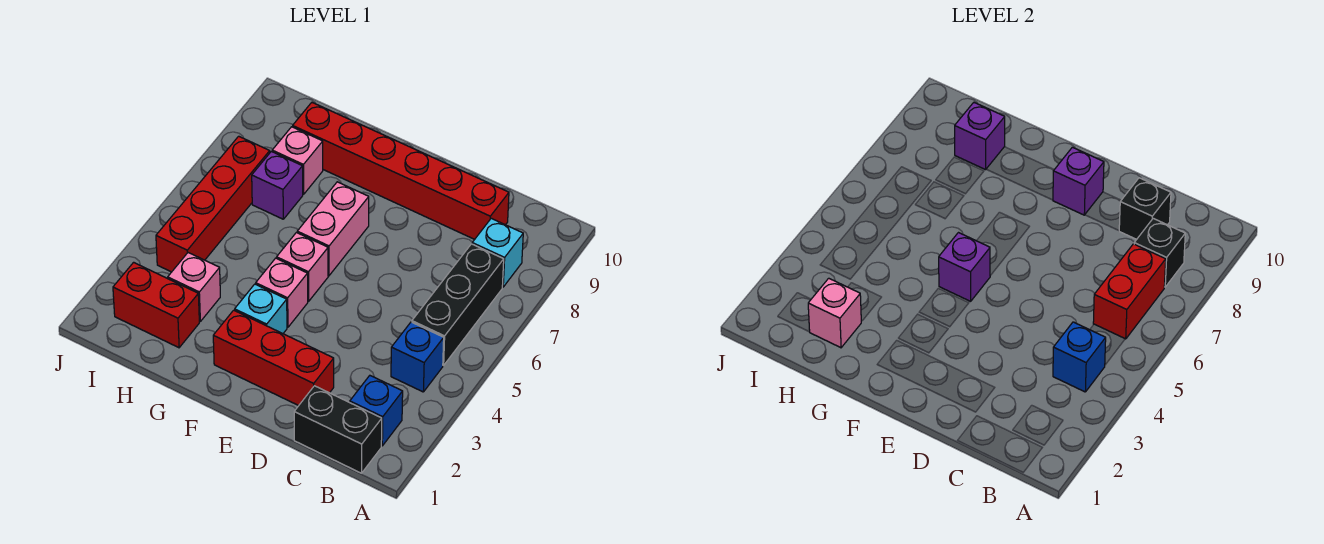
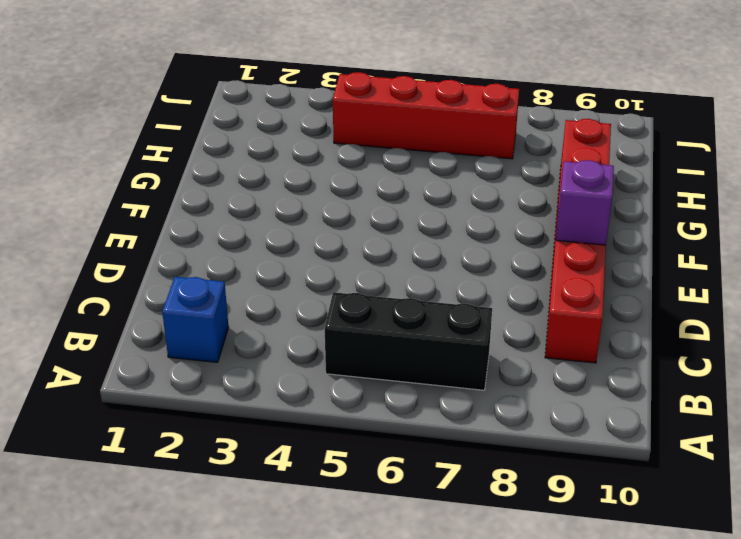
none -> black brick B1:C1 level 1
none -> blue brick B4 level 1
none -> cyan brick B8 level 1

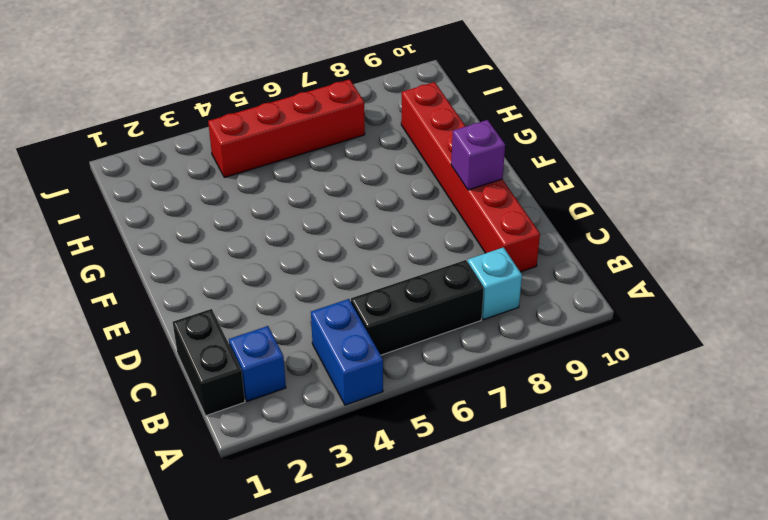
blue brick A4:B4 level 1 -> blue brick B4 level 1
none -> red brick D2:F2 level 1
none -> cyan brick F3 level 1
none -> pink brick F4 level 1

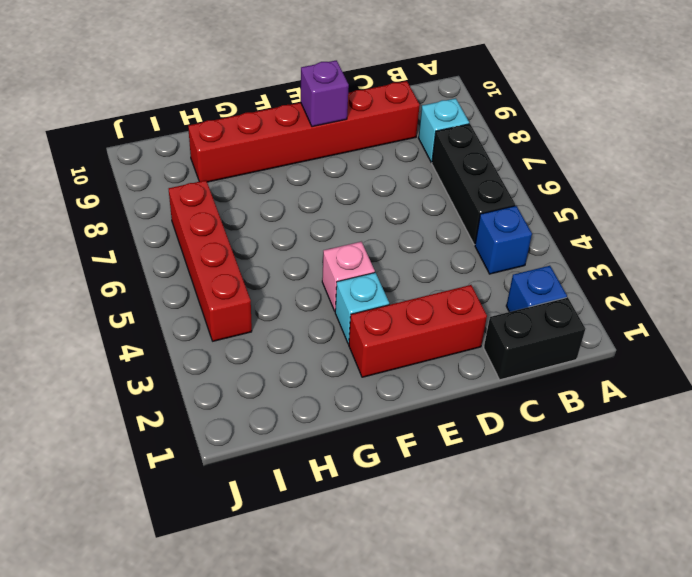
none -> pink brick F5 level 1
none -> pink brick F6:F7 level 1
none -> red brick H2:I2 level 1

